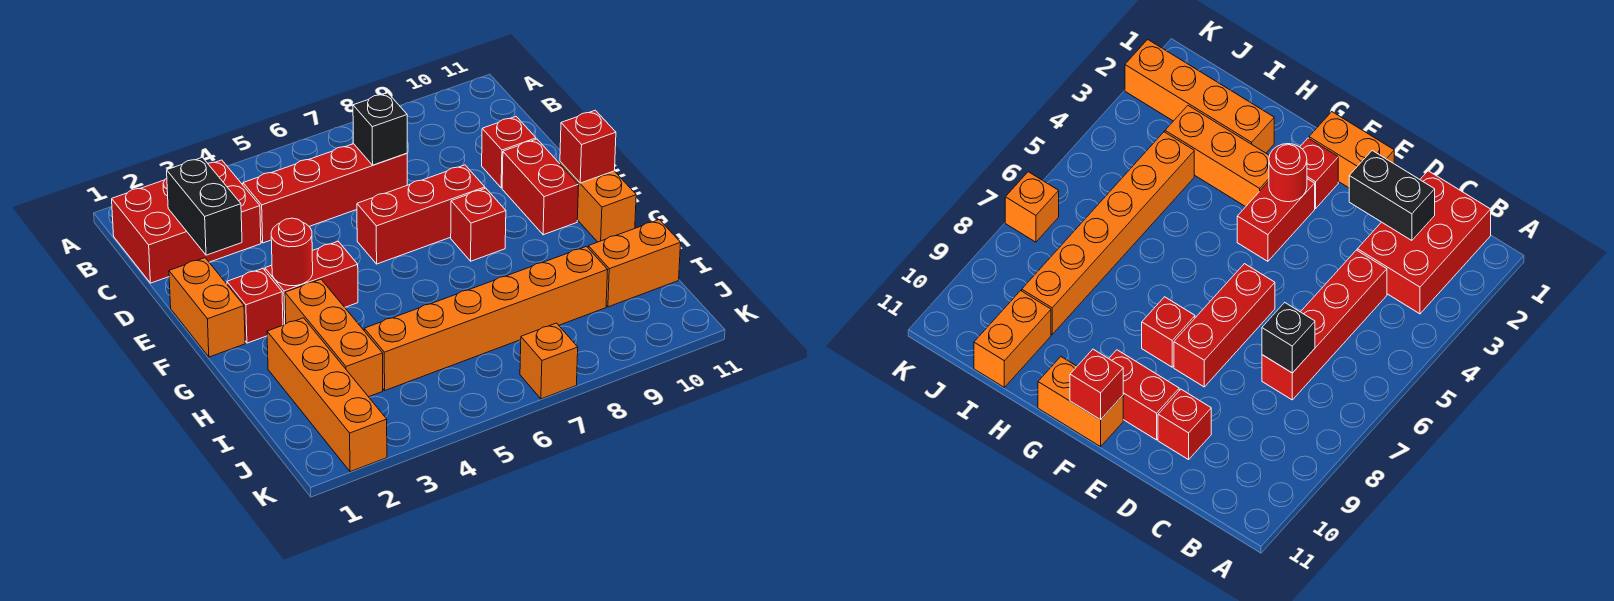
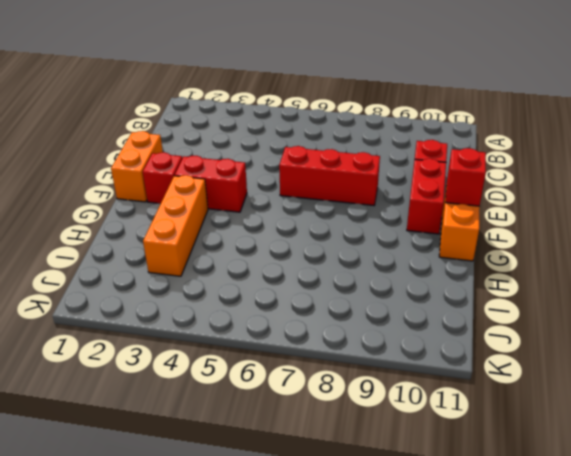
none -> red brick B1:C3 level 1
none -> red brick C4:C7 level 1
none -> red brick F8 level 1

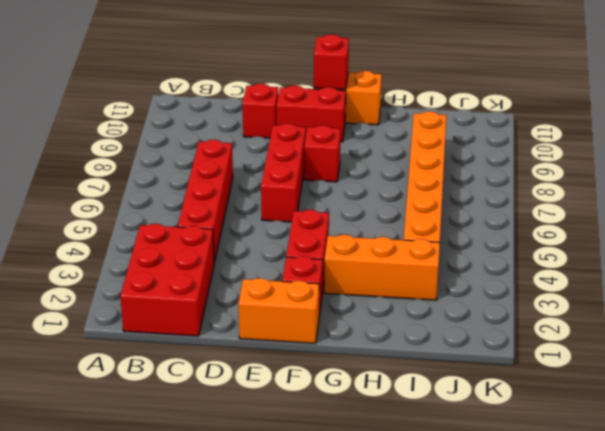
none -> orange brick H2:K2 level 1
none -> orange brick I10:I11 level 1
none -> orange brick K7 level 1

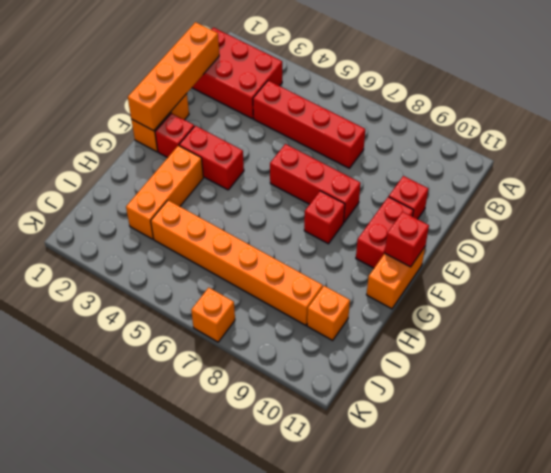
orange brick C1:F1 level 2 -> orange brick H2:K2 level 1
orange brick I10 level 1 -> orange brick I10:I11 level 1
none -> black brick C2:D2 level 2
none -> black brick C7 level 2
none -> red round brick F3 level 2

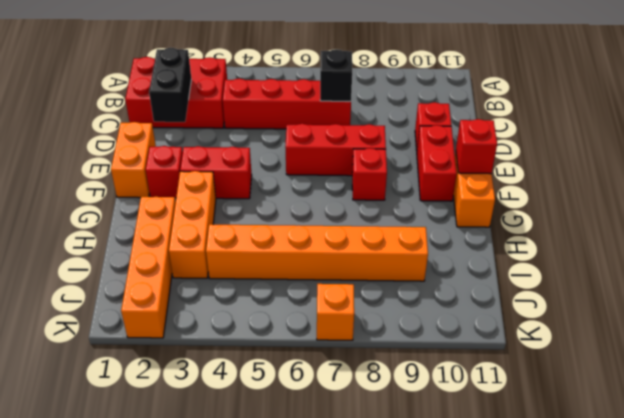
none -> orange brick I10:I11 level 1
none -> red round brick F3 level 2

